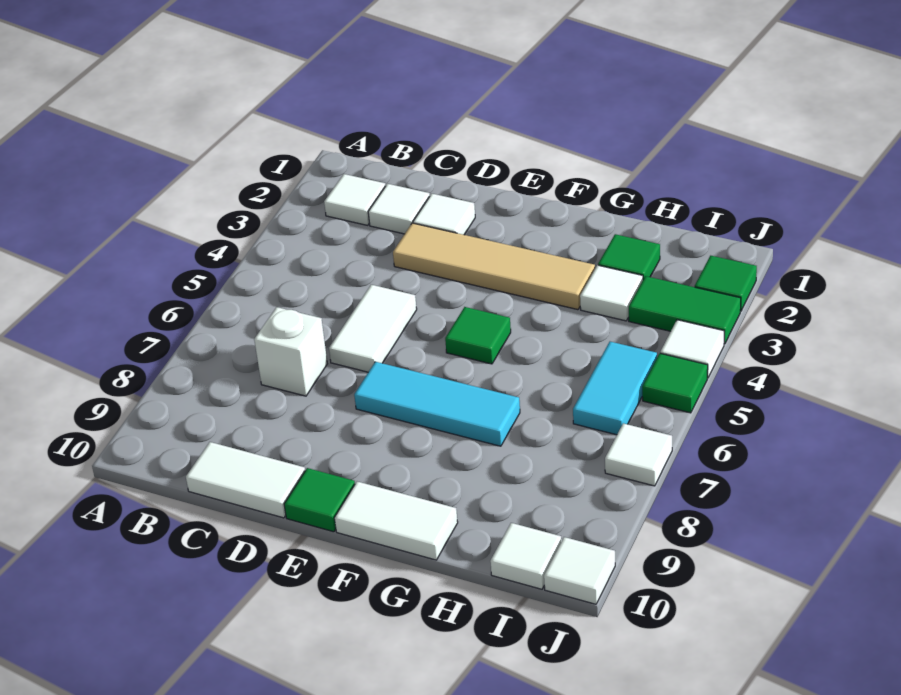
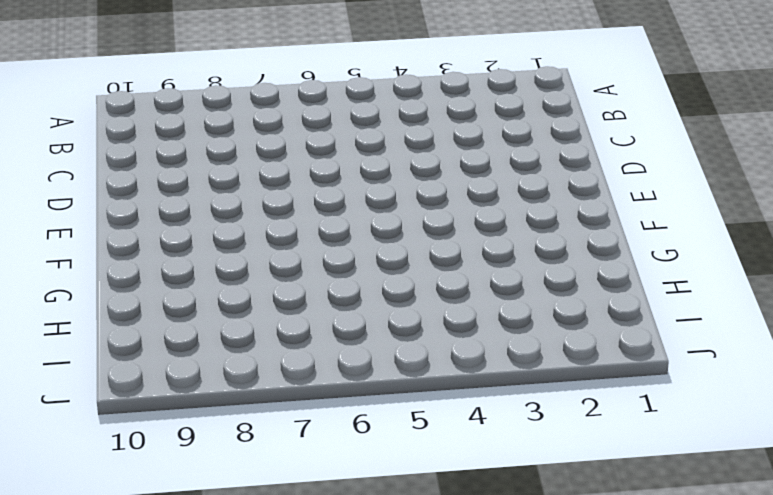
none -> white tile B2 level 1
none -> white tile C2 level 1
none -> white brick C7 level 1

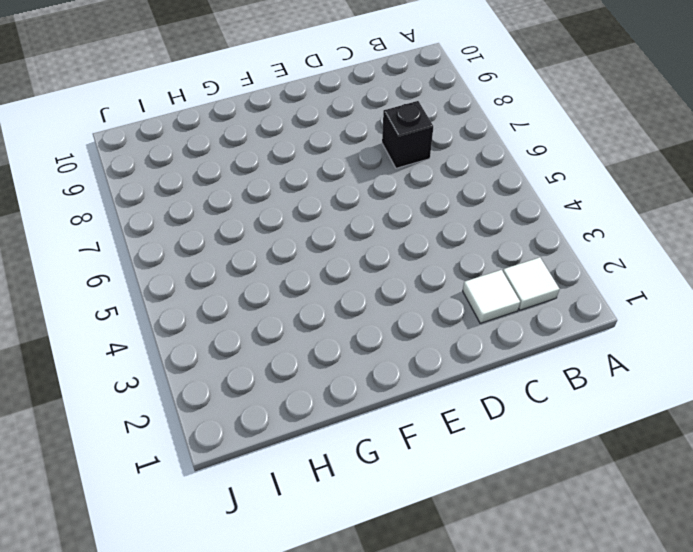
black brick C7 level 1 -> white brick C7 level 1
none -> white tile C10:D10 level 1
none -> white tile D2 level 1
none -> tan tile D3:G3 level 1

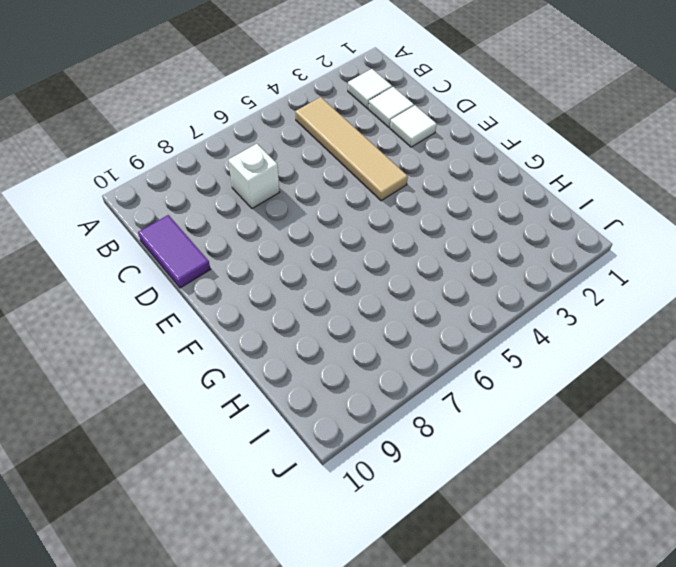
tan tile B4:E4 level 1 -> tan tile D3:G3 level 1
purple tile C10:D10 level 1 -> white tile C10:D10 level 1
none -> white tile D5:D6 level 1
none -> cyan tile E7:G7 level 1
none -> green tile E10 level 1

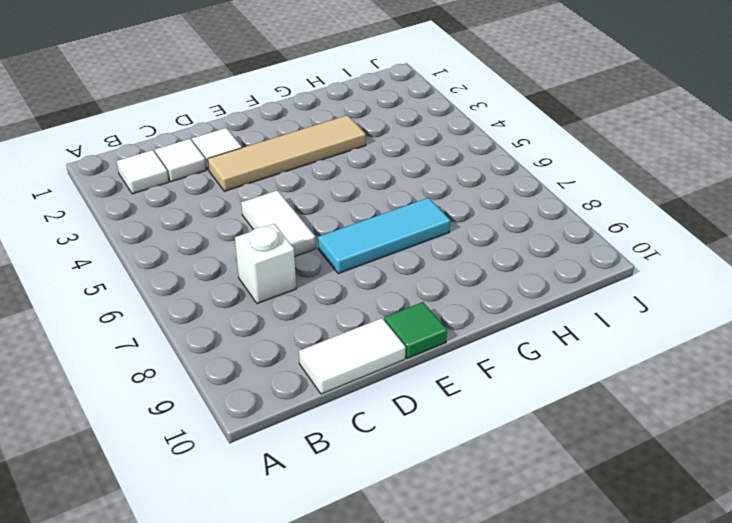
none -> green tile F5 level 1
none -> white tile F10:G10 level 1
none -> green tile H2 level 1

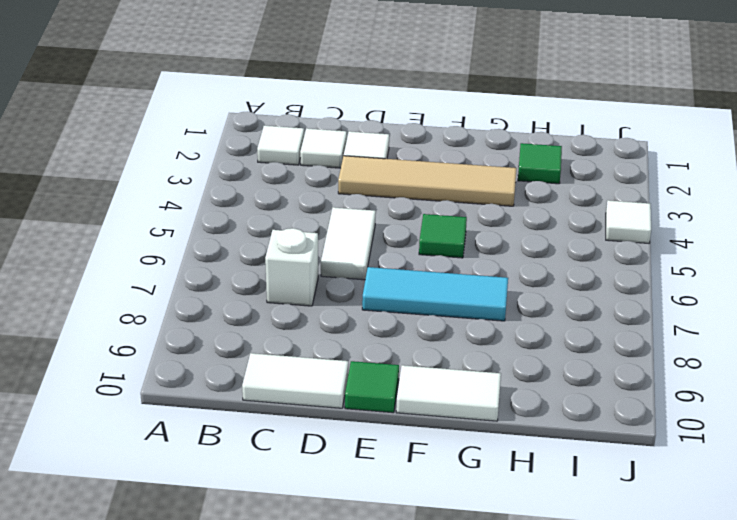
none -> white tile H3 level 1
none -> green tile I3:J3 level 1
none -> cyan tile I5:I6 level 1

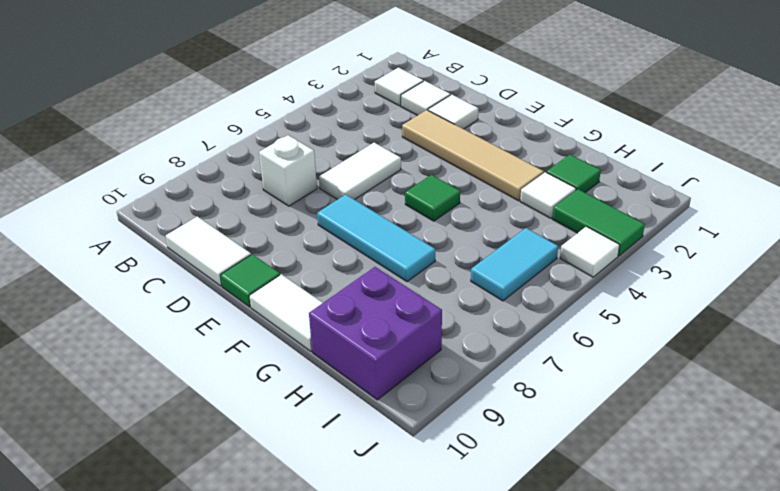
purple brick H9:I10 level 1 -> white tile I10 level 1
none -> green tile J2 level 1
none -> green tile J5 level 1
none -> white tile J7 level 1

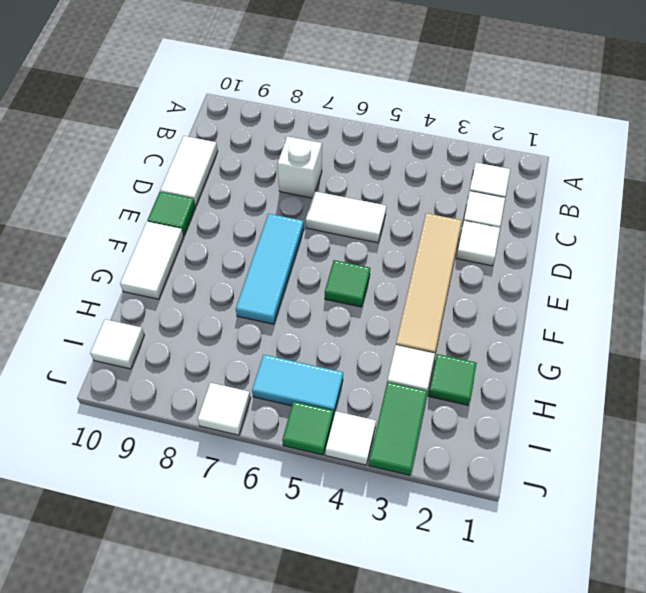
none -> green tile J2 level 1
none -> white tile J10 level 1

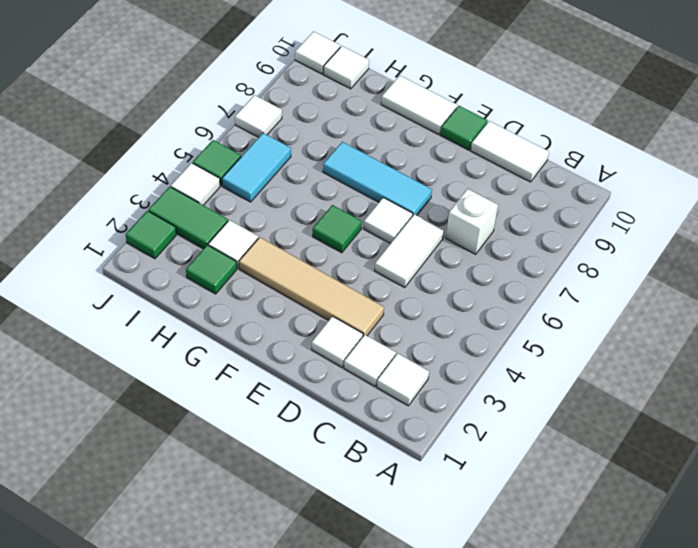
white tile E6 level 1 -> none

